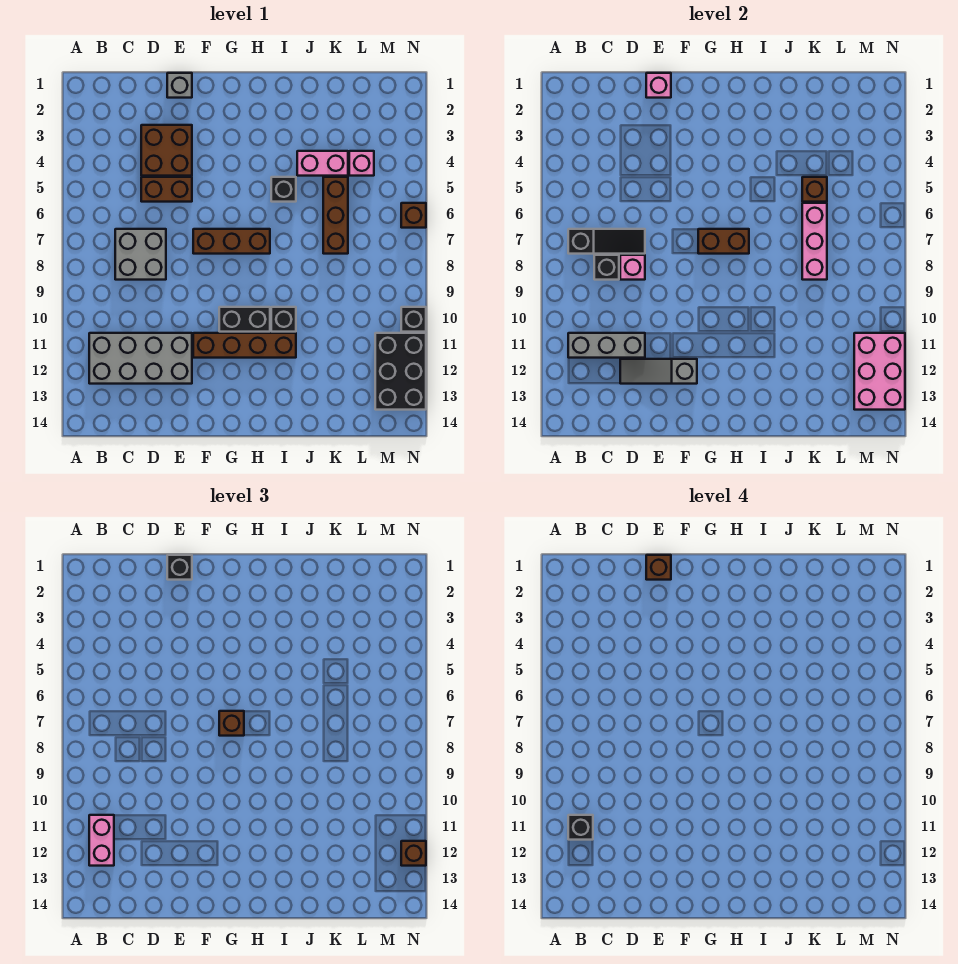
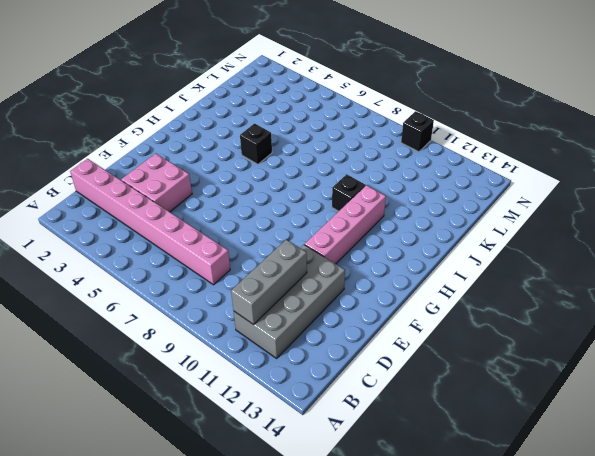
pink brick C1:C8 level 1 -> grey brick C7:D8 level 1
pink brick D3:E4 level 1 -> brown brick D3:E4 level 1
pink brick F11:I11 level 1 -> brown brick F11:I11 level 1
none -> brown brick D5:E5 level 1
none -> grey brick E1 level 1
none -> brown brick F7:H7 level 1
none -> black brick G10:H10 level 1

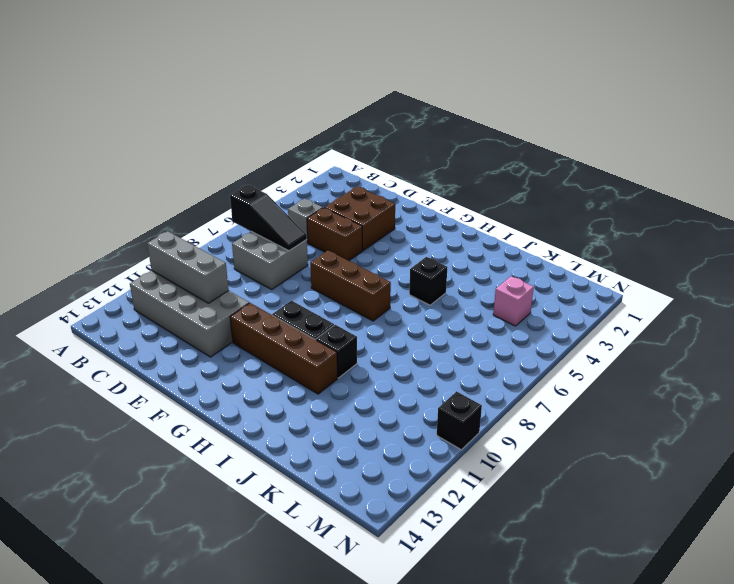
grey brick C5 level 1 -> grey brick E1 level 1
none -> pink brick J4:K4 level 1
none -> brown brick K5:K7 level 1
none -> black brick M11:N13 level 1
none -> brown brick N6 level 1

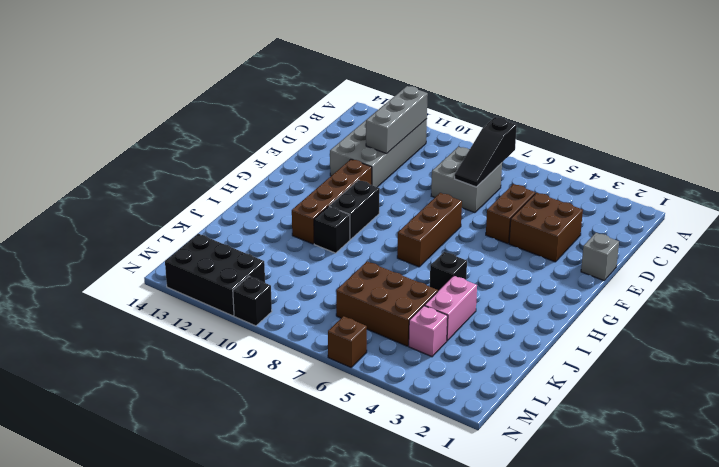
brown brick K5:L7 level 1 -> brown brick K5:K7 level 1
none -> black brick C8 level 2
none -> pink brick D8 level 2
none -> grey slope D12:F12 level 2 top F
none -> pink brick E1 level 2

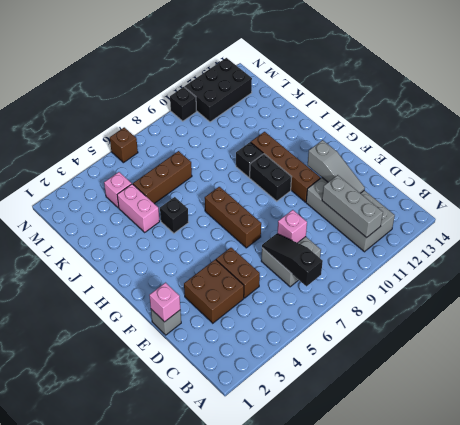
none -> black brick C8 level 2
none -> brown brick G7:H7 level 2
none -> brown brick K5 level 2
none -> pink brick K6:K8 level 2

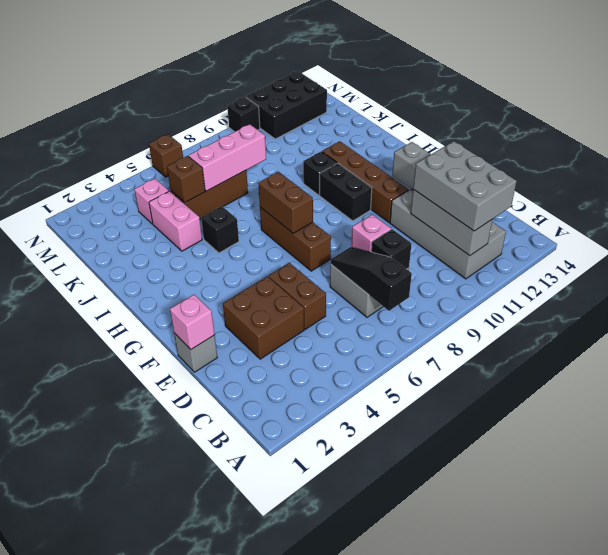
grey brick B11:D12 level 3 -> pink brick B11:B12 level 3
none -> pink brick M11:N13 level 2
none -> black brick E1 level 3
none -> brown brick G7 level 3
none -> brown brick N12 level 3

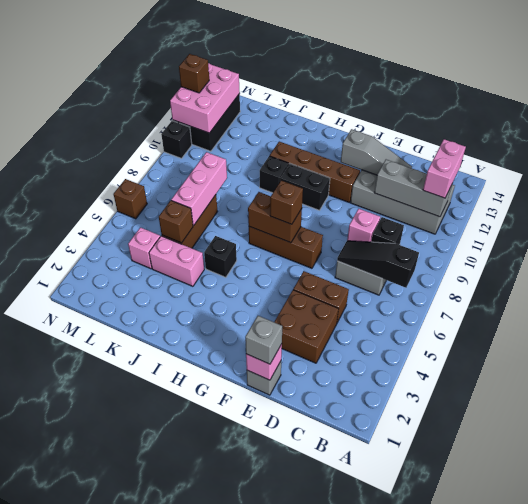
grey brick E1 level 3 -> black brick E1 level 3
none -> black brick B11 level 4
none -> brown brick E1 level 4

